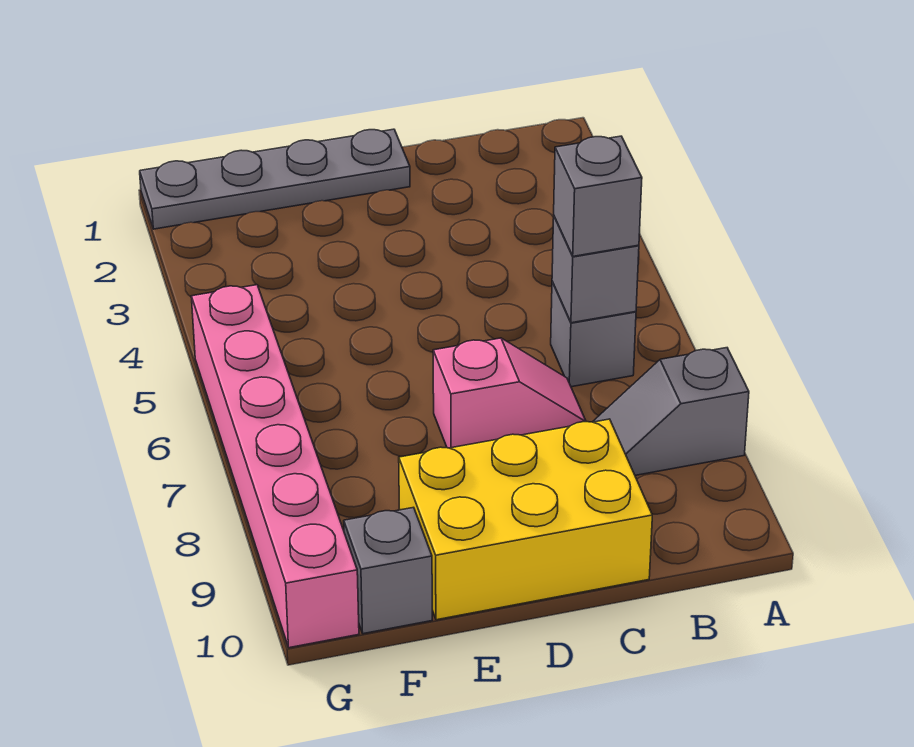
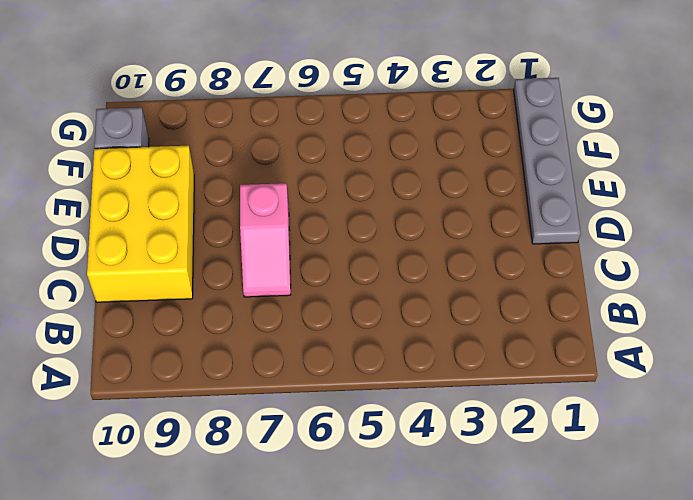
none -> grey slope A8:B8 level 1 top A
none -> grey brick B6 level 1

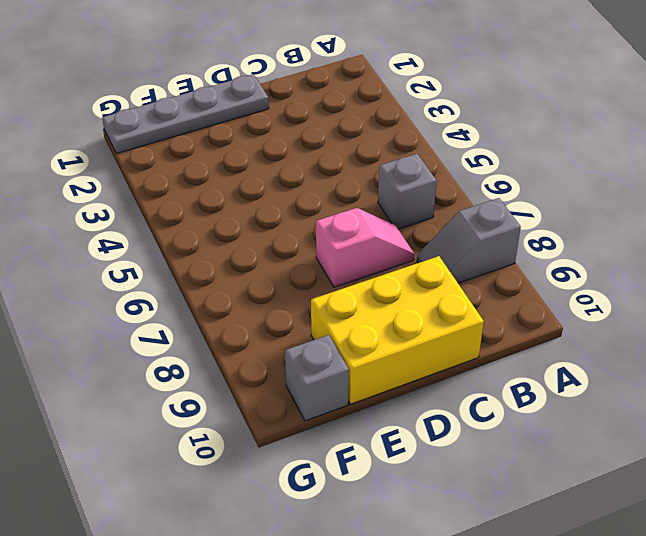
none -> pink brick G5:G10 level 1
none -> grey brick B6 level 2

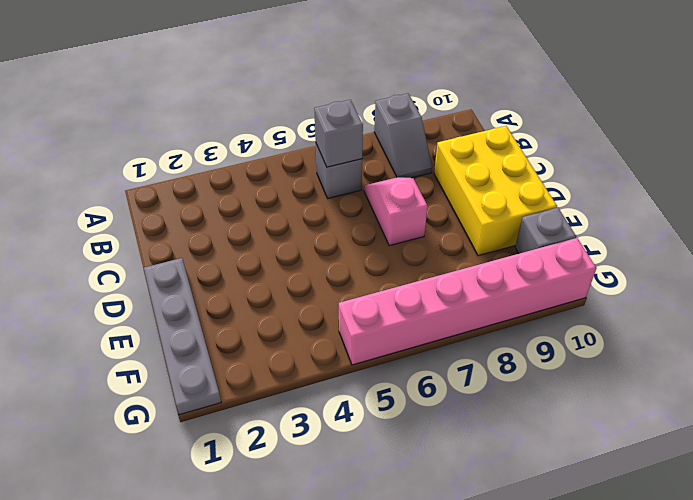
none -> grey brick B6 level 3

